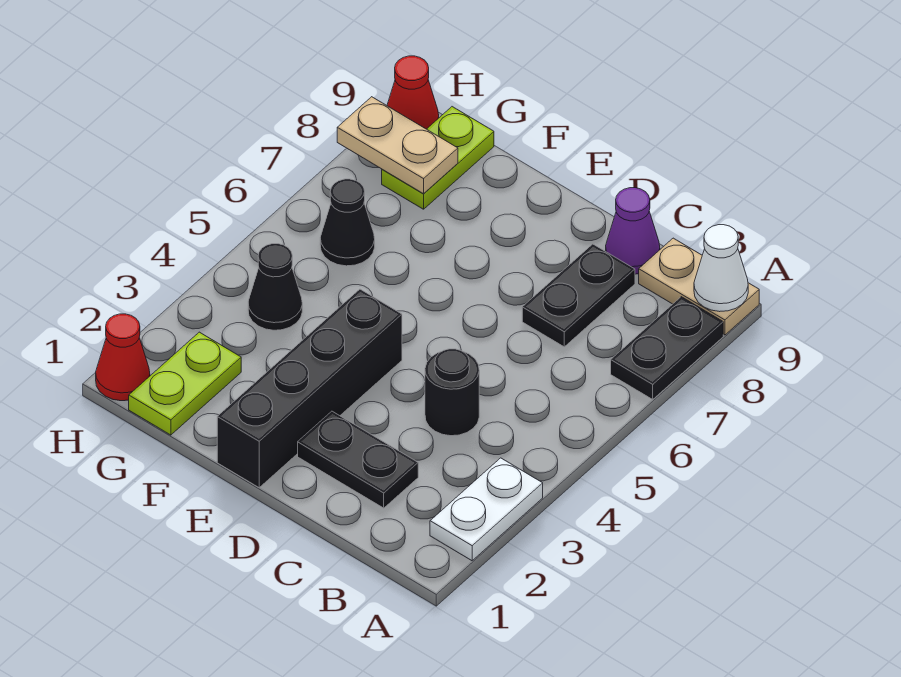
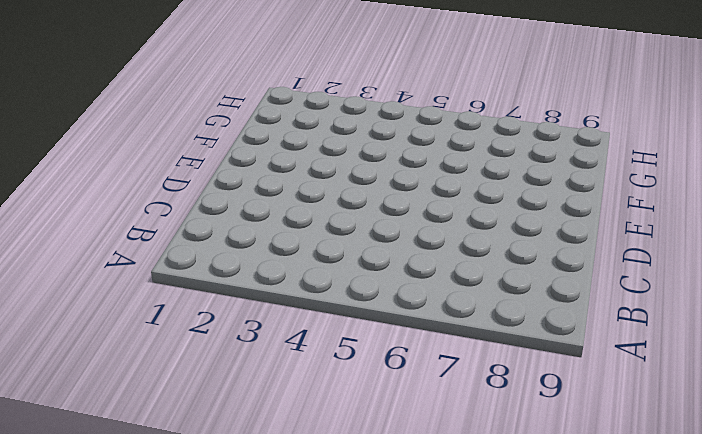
none -> white plate A2:A3 level 1
none -> black plate A7:A8 level 1
none -> tan plate A9:B9 level 1

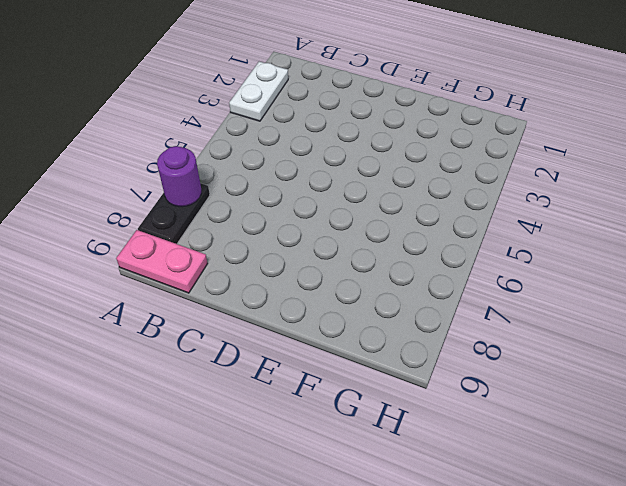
purple round brick A7 level 2 -> none
pink plate A9:B9 level 1 -> tan plate A9:B9 level 1
none -> black plate C2:D2 level 1
none -> black round brick C4 level 1
none -> black plate C7:C8 level 1

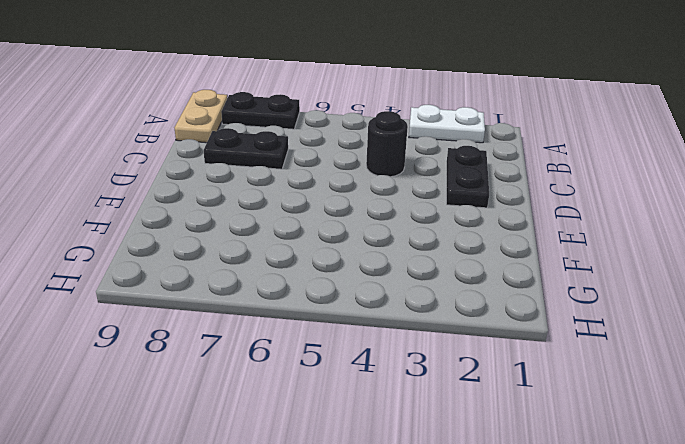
none -> purple cone C9 level 1
none -> black brick E1:E4 level 1
none -> lime plate G1:G2 level 1

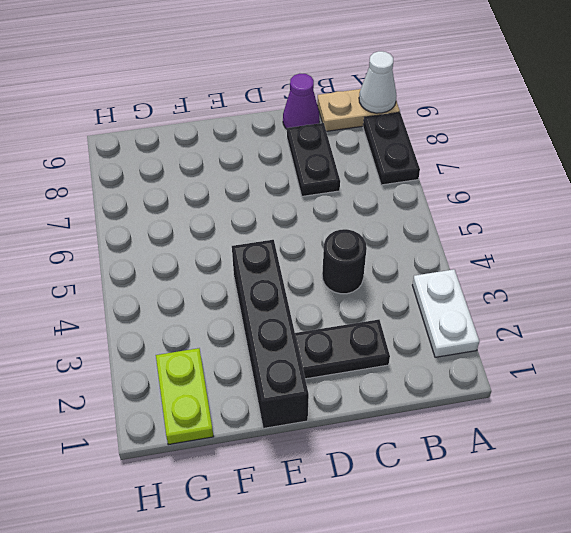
none -> black cone G4 level 1
none -> black cone G6 level 1
none -> lime plate G8:G9 level 1

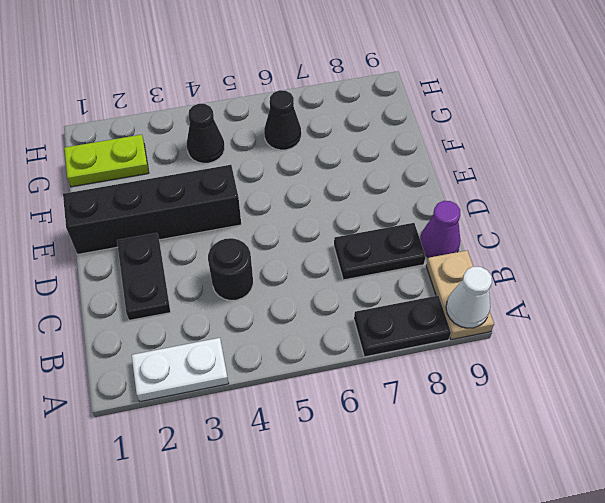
none -> lime plate G8:G9 level 1
none -> red cone H1 level 1
none -> red cone H9 level 1

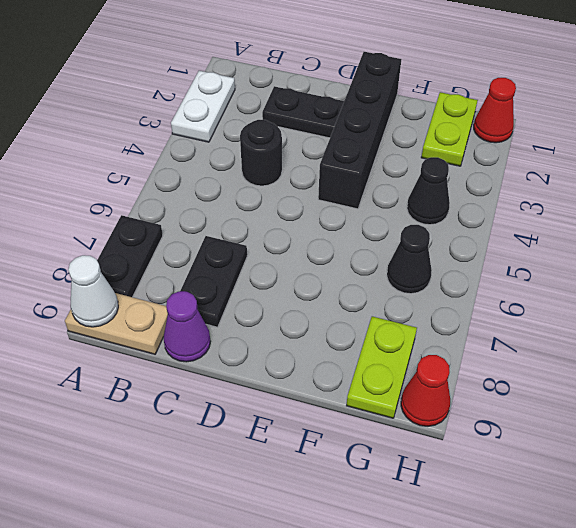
none -> tan plate G8:H8 level 2

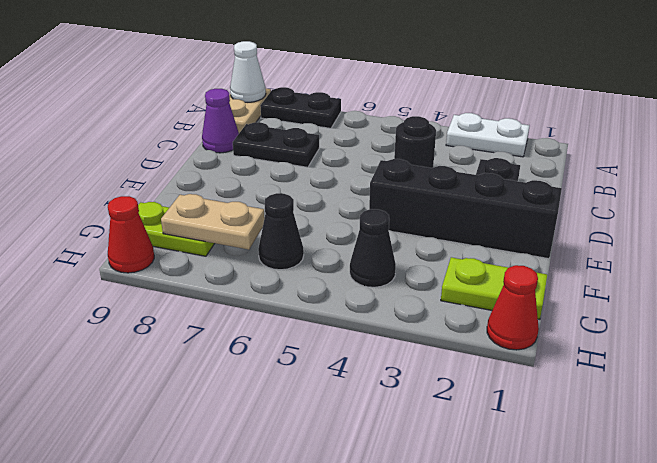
tan plate G7:G8 level 2 -> tan plate G8:H8 level 2

